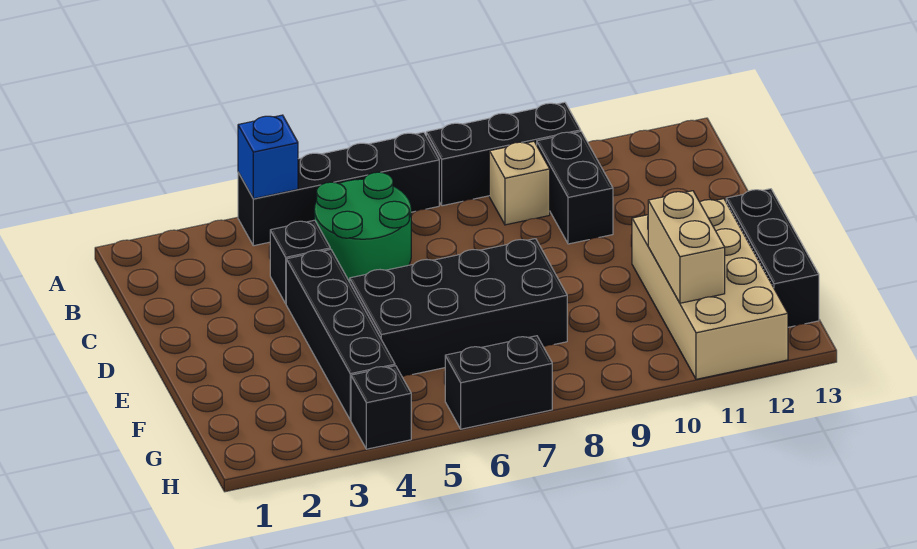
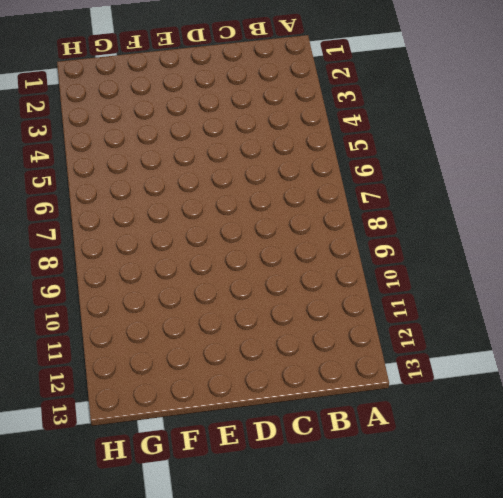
none -> black brick A4:A7 level 1
none -> black brick A8:A10 level 1
none -> green round brick B5:C6 level 1

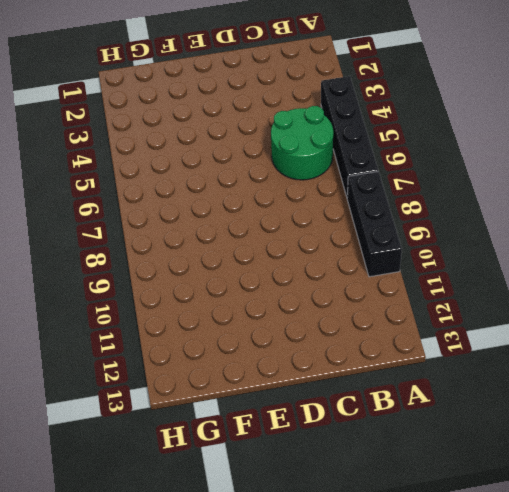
none -> tan brick B9 level 1
none -> black brick B10:C10 level 1
none -> black brick C4 level 1

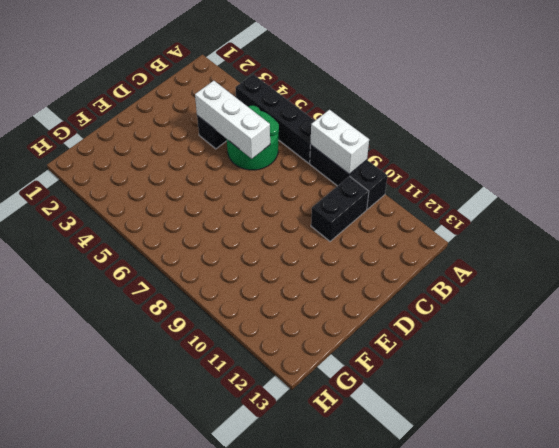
white brick A8:A9 level 2 -> none
white brick C4:C6 level 2 -> none
none -> tan brick B9 level 1
none -> black brick D4:G4 level 1
none -> black brick E5:F8 level 1

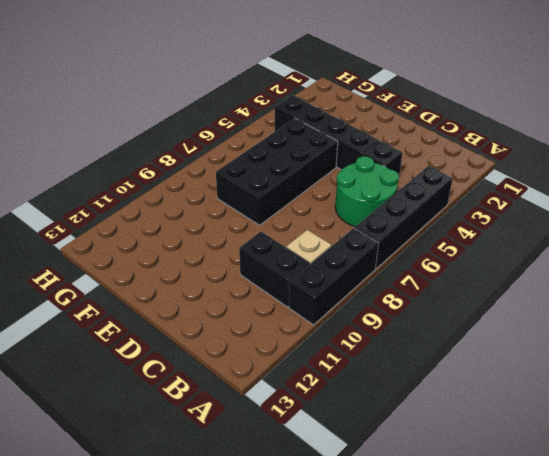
none -> tan brick E11:H12 level 1
none -> black brick E13:G13 level 1
none -> black brick H4 level 1

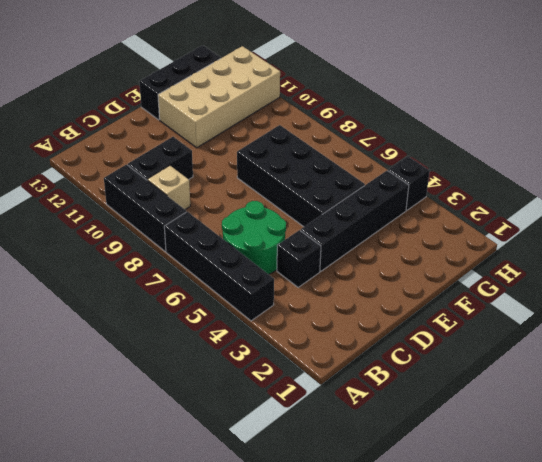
none -> black brick H6:H7 level 1
none -> blue brick A4 level 2
none -> tan brick F11:G11 level 2

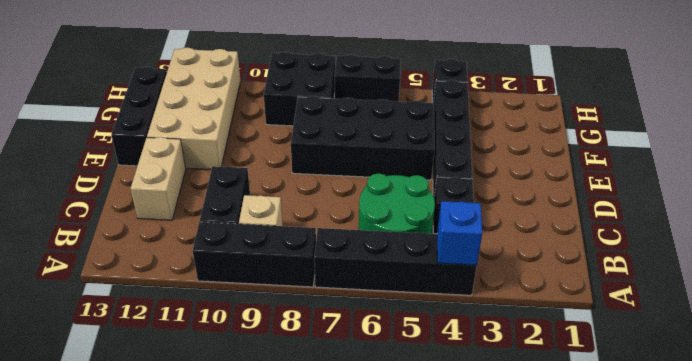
tan brick C12:D12 level 1 -> tan brick F11:G11 level 2
black brick G8:H9 level 1 -> none

